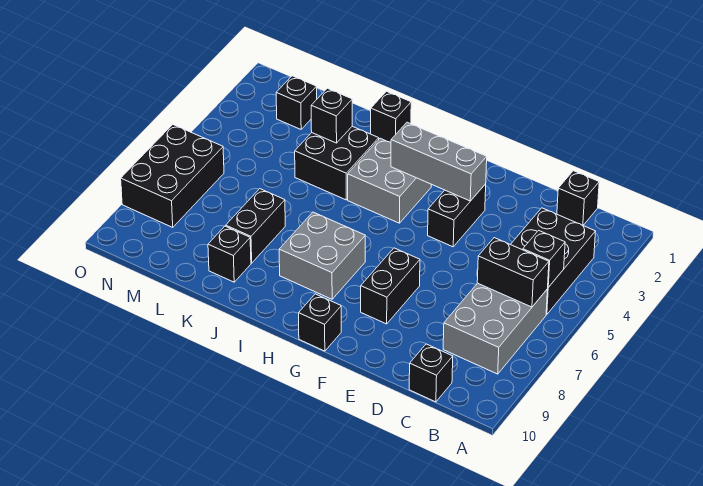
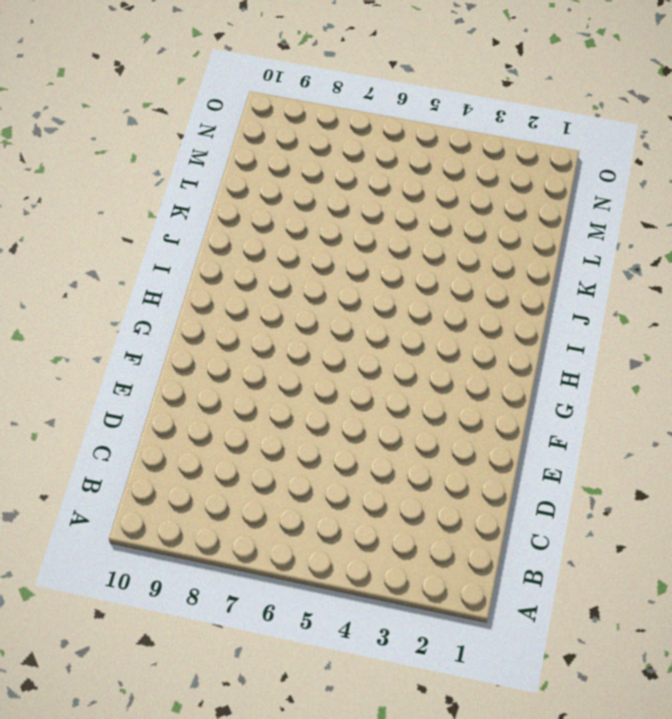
none -> black brick B3:C5 level 1
none -> grey brick B6:C8 level 1
none -> black brick C1 level 1

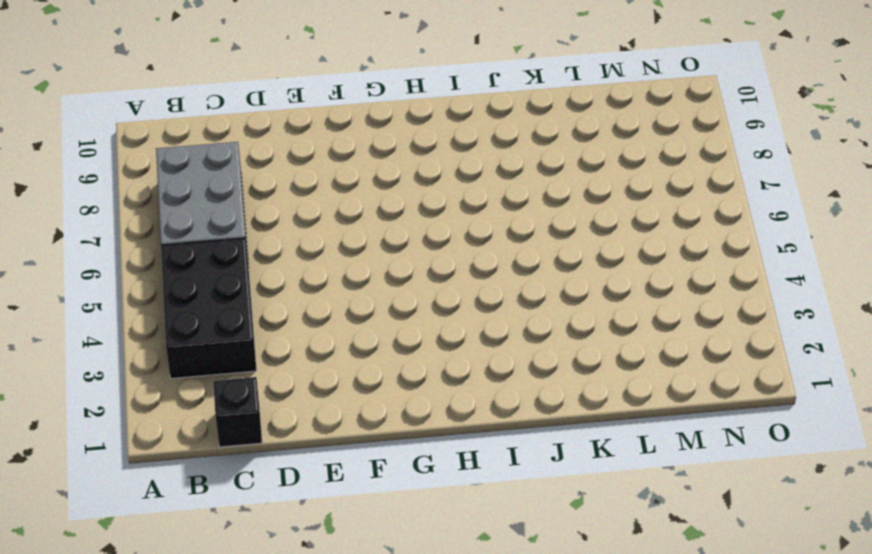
none -> black brick C10 level 1
none -> black brick F3:F4 level 1
none -> black brick F7:F8 level 1

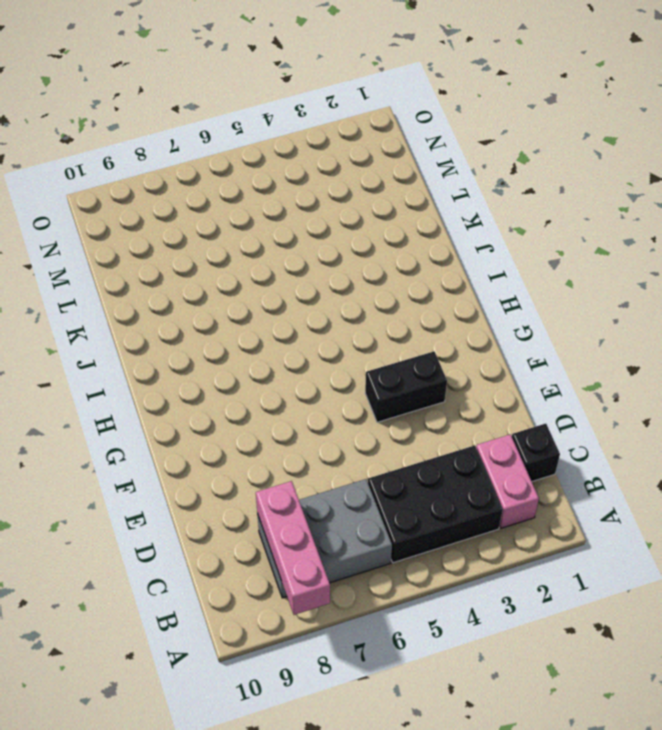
pink brick A8:C8 level 2 -> none
pink brick B2:C2 level 1 -> none
none -> black brick C10 level 1
none -> black brick F7:F8 level 1
none -> black brick G10 level 1

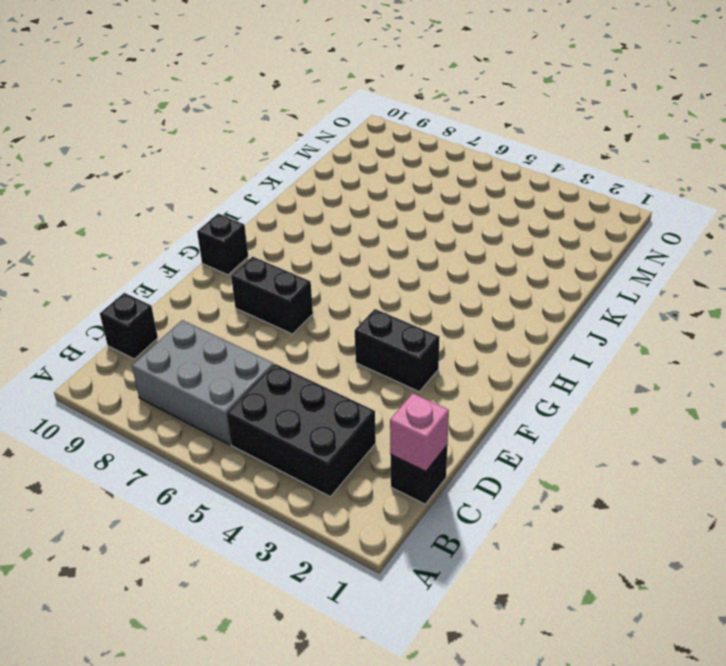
pink brick C1 level 2 -> none
none -> grey brick H3:I4 level 1
none -> grey brick H7:I8 level 1
none -> black brick J1 level 1

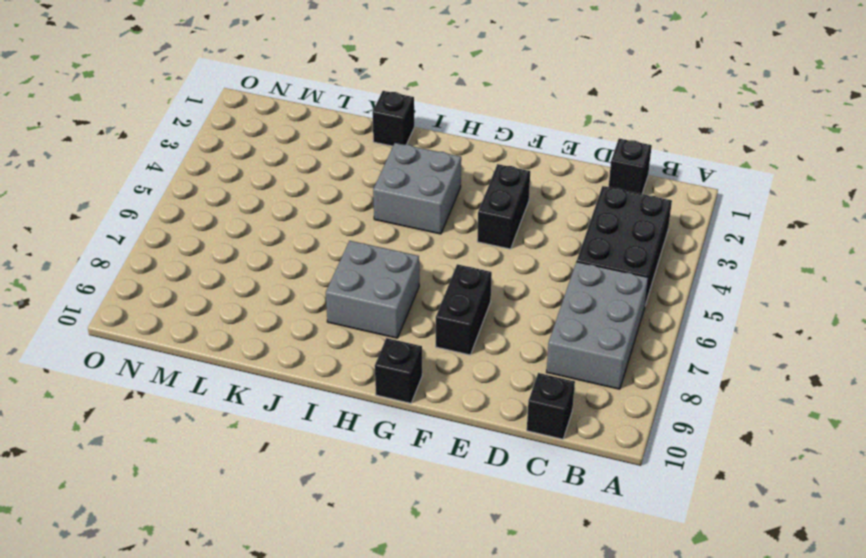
none -> black brick J3:K4 level 1
none -> black brick K7:K8 level 1
none -> black brick K9 level 1

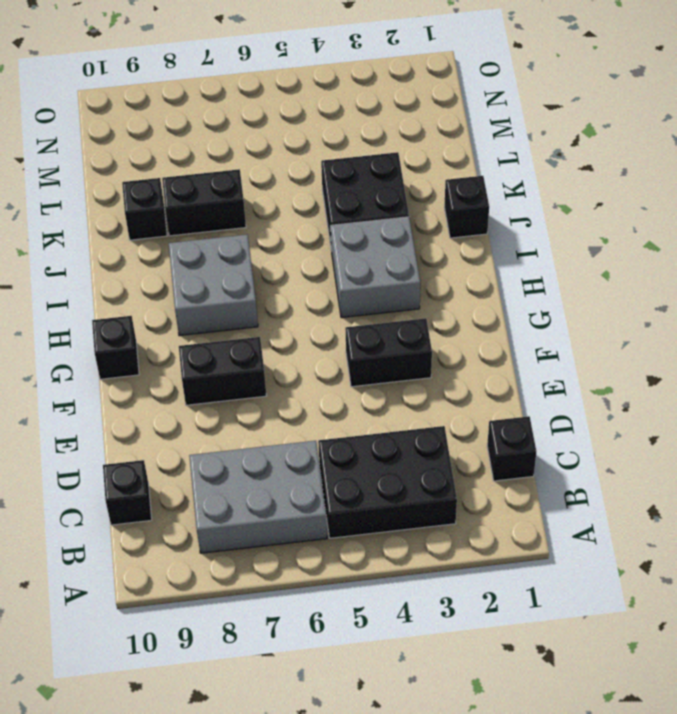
none -> black brick M2 level 1
none -> black brick N6:O8 level 1
none -> black brick B5 level 2

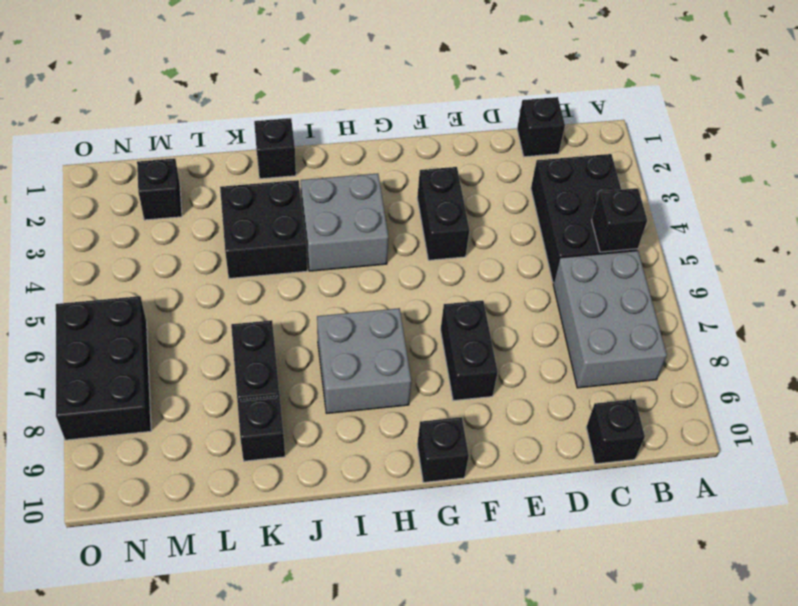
none -> black brick B6:C6 level 2
none -> grey brick F3:H3 level 2
none -> black brick K3 level 2

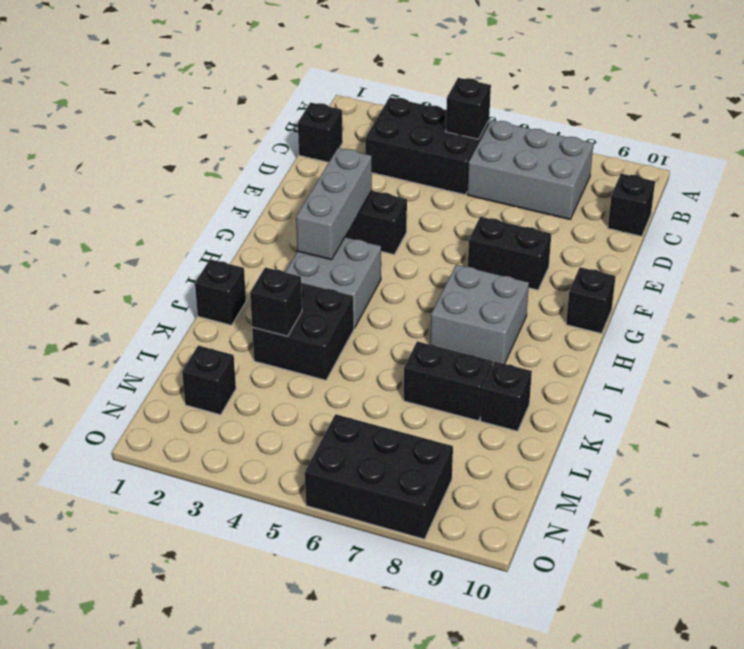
none -> black brick B6:C6 level 2

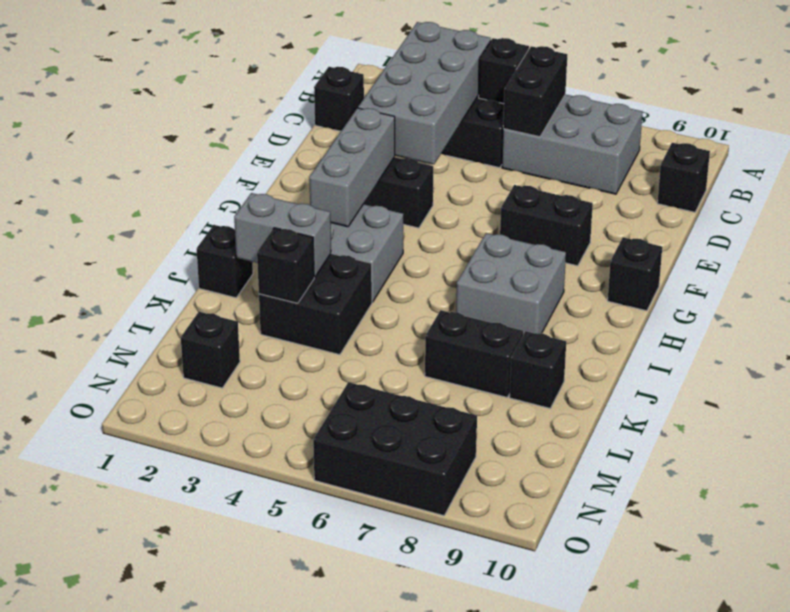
grey brick B3:E4 level 2 -> none
grey brick J2:J3 level 2 -> none

